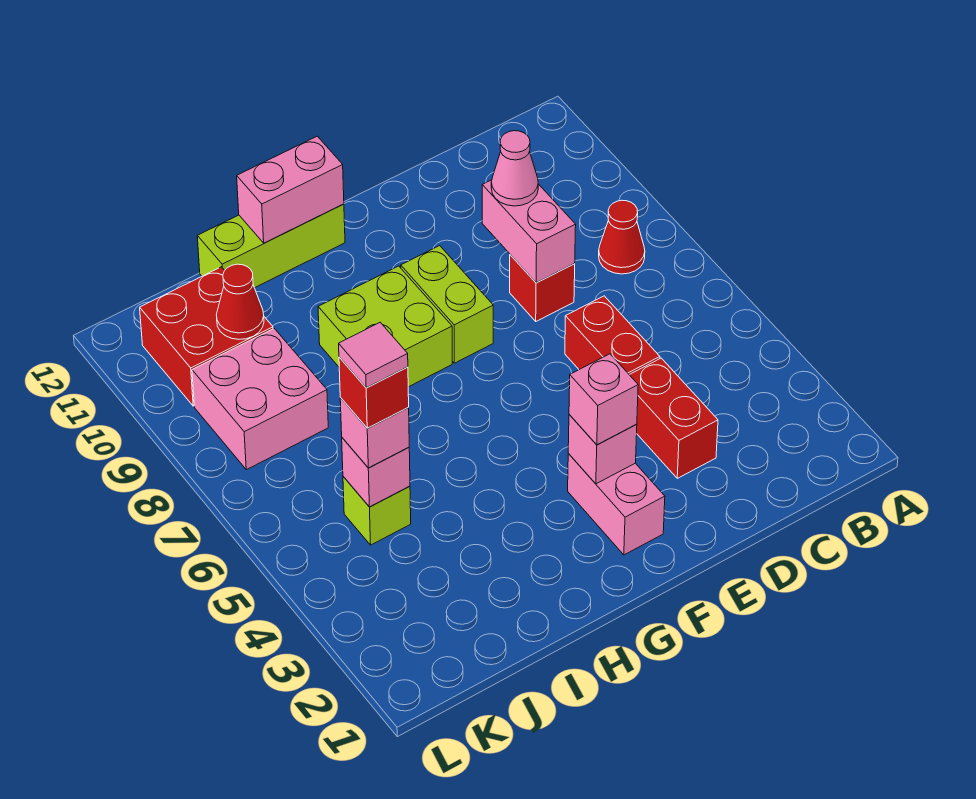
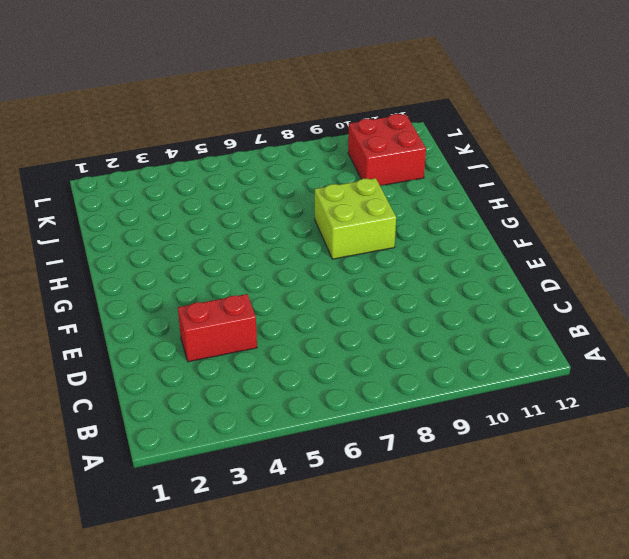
none -> red cone B8 level 1
none -> red brick D5:D6 level 1
none -> red brick D8 level 1

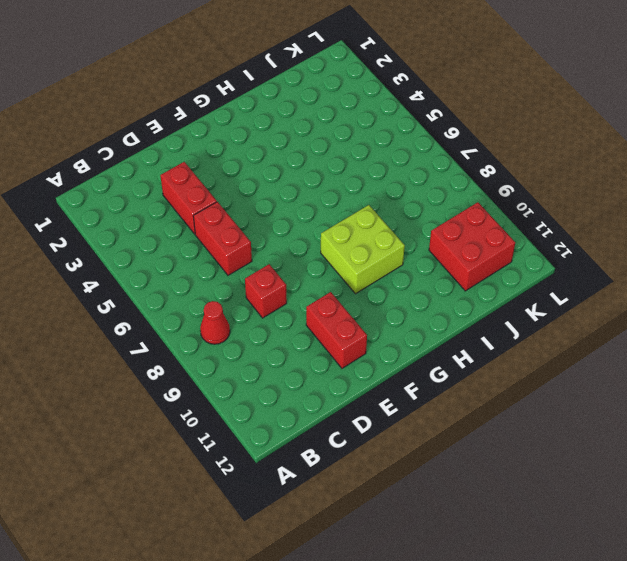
red brick E10:E11 level 1 -> none
none -> pink brick F2:F3 level 1
none -> lime brick F8:F9 level 1
none -> lime brick G12:I12 level 1

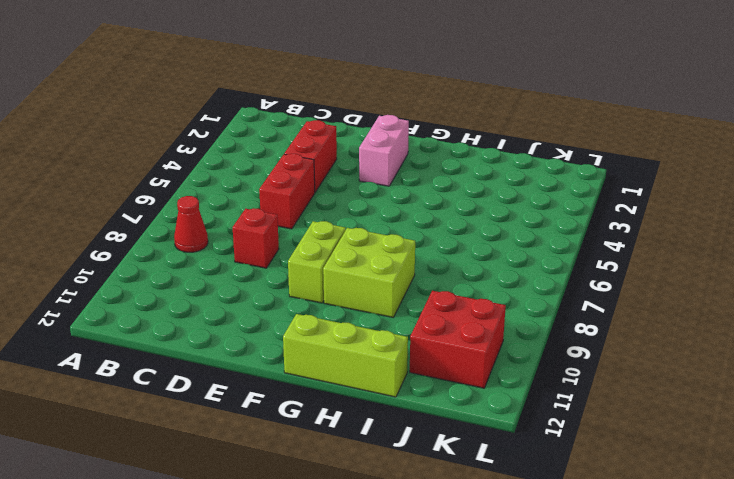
none -> lime brick J5 level 1
none -> pink brick J8:K9 level 1
none -> pink brick D8:D9 level 2

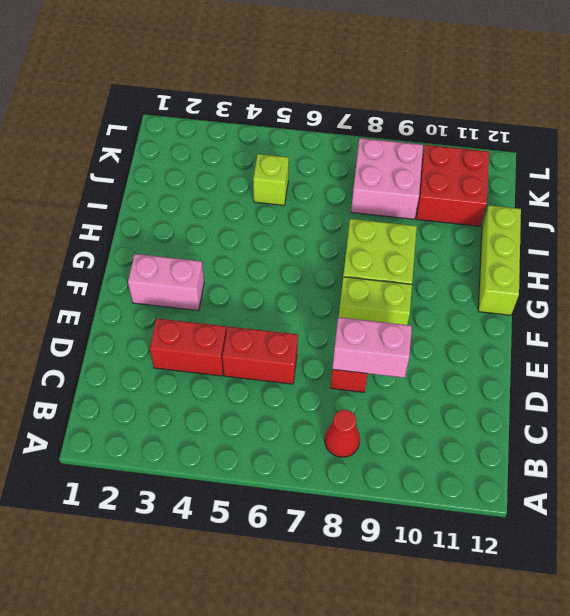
none -> pink brick F3 level 2
none -> pink brick G12:H12 level 2
none -> pink brick J5 level 2

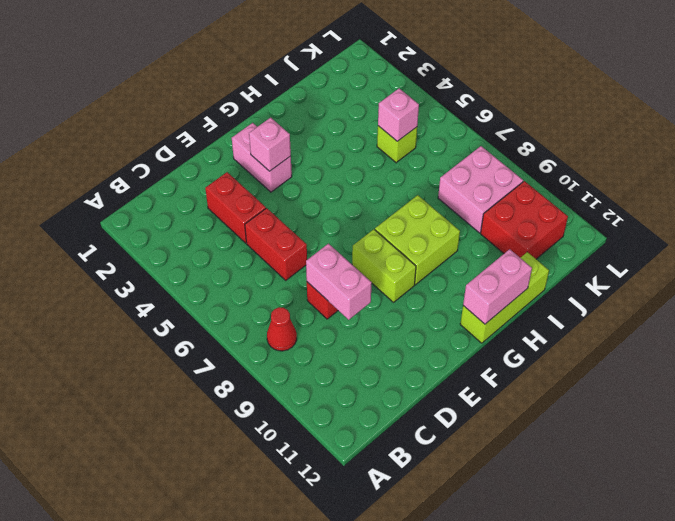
none -> red cone J10 level 2
none -> pink cone D9 level 3
none -> pink brick F3 level 3

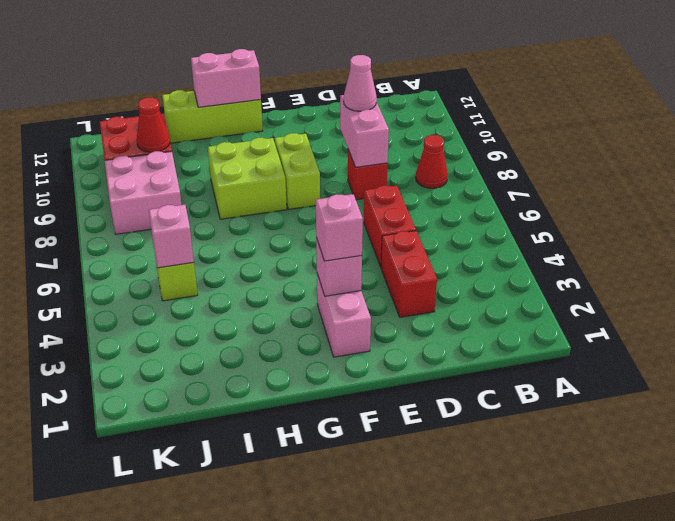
none -> pink brick J5 level 3
none -> red brick J5 level 4
none -> pink tile J5 level 5

